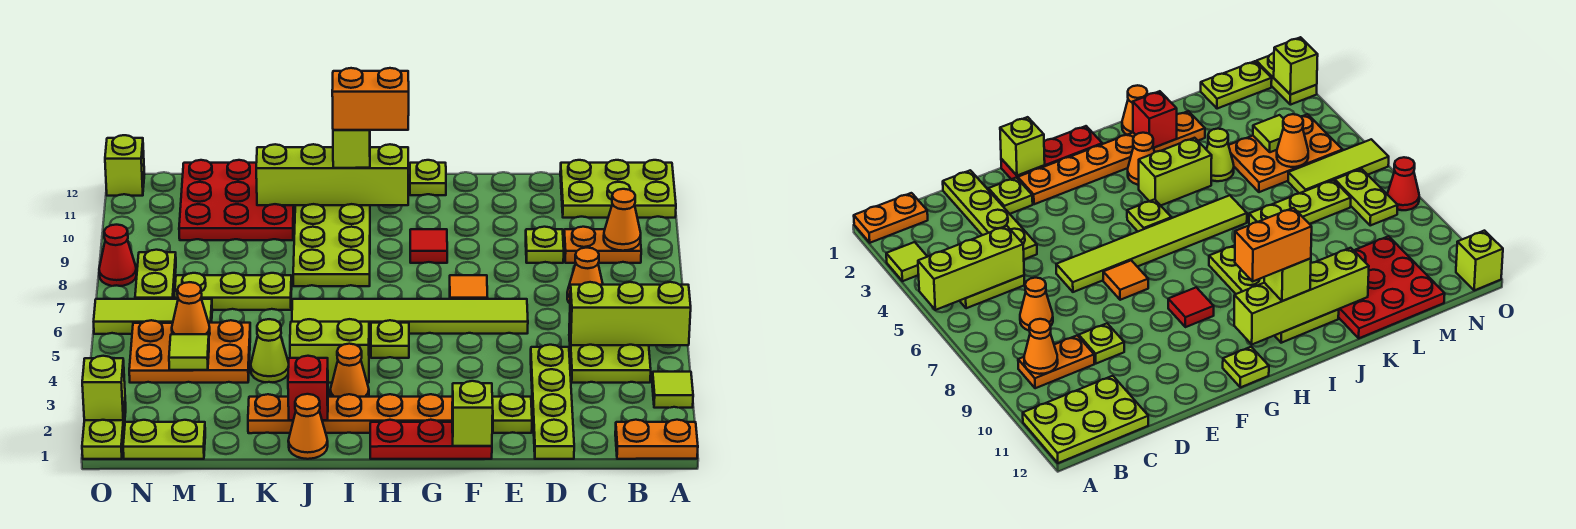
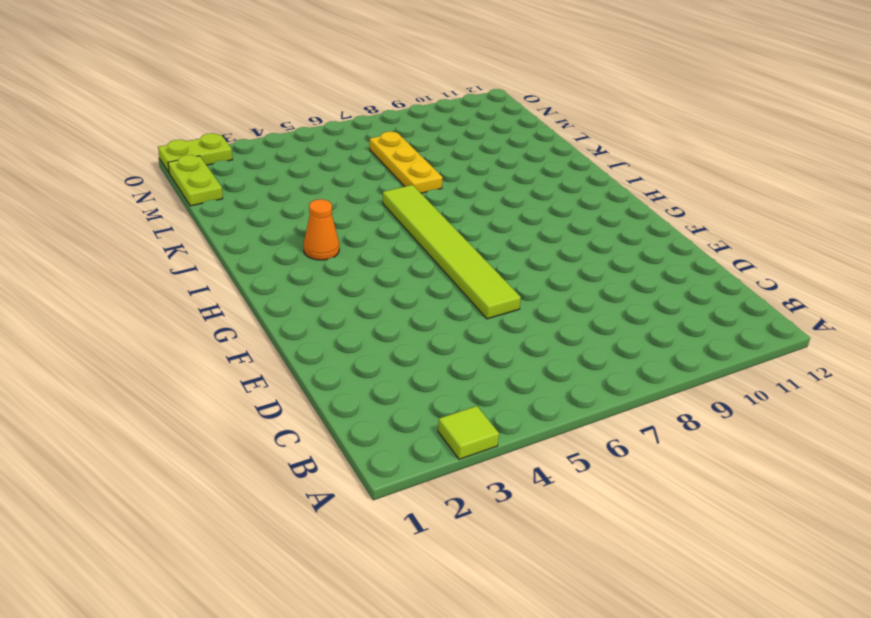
yellow plate K7:M7 level 1 -> lime plate K7:M7 level 1
none -> orange plate A1:B1 level 1
none -> lime plate A11:C12 level 1
none -> lime plate B4:C5 level 1
none -> orange plate B9:C9 level 1

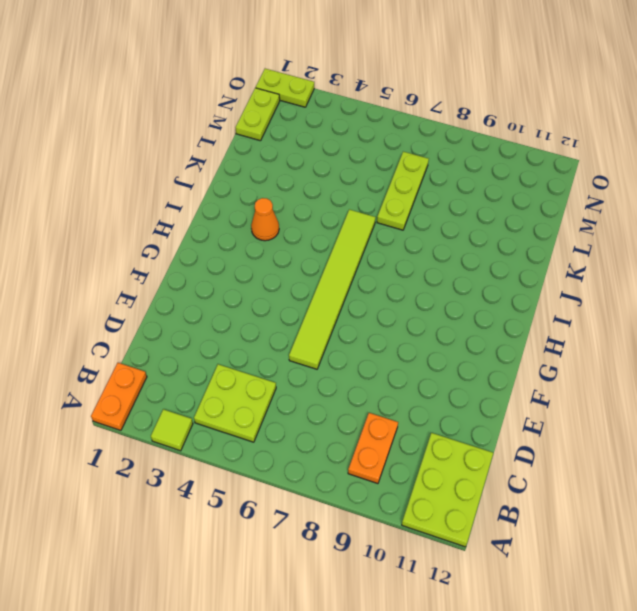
none -> orange cone C7 level 1
none -> lime plate D1:D4 level 1
none -> lime plate D9 level 1
none -> lime plate E2 level 1

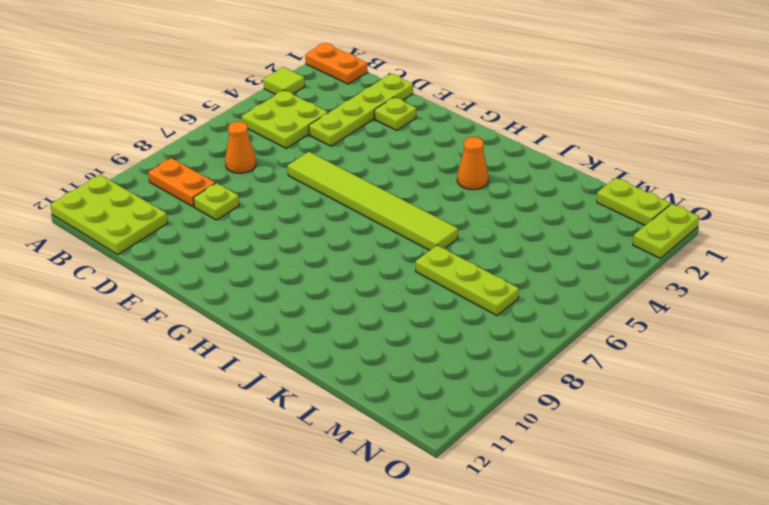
none -> red plate F1:H1 level 1
none -> orange plate F2:K2 level 1
none -> orange tile F7 level 1
none -> red tile G9 level 1

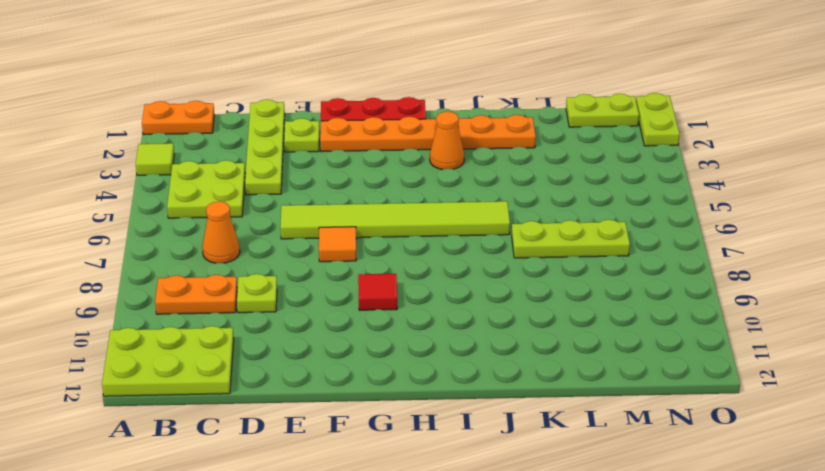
none -> lime plate G12 level 1
none -> lime plate H5 level 1
none -> lime brick I4:J4 level 1
none -> lime plate I8:J11 level 1

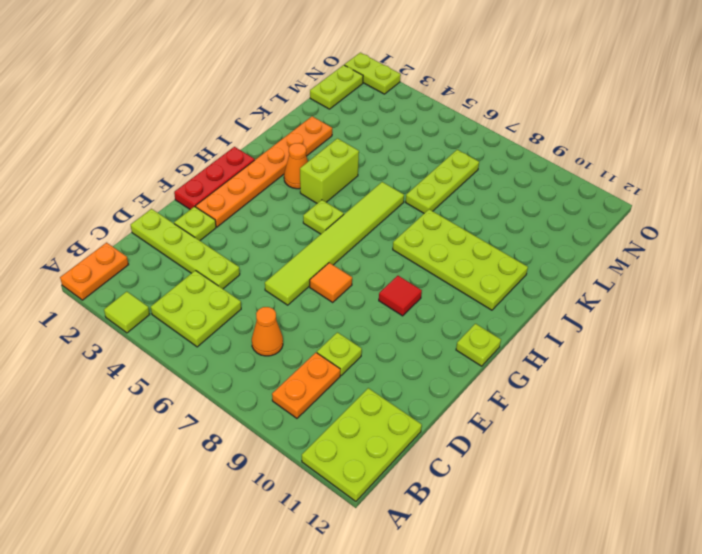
none -> orange cone J1 level 1
none -> lime cone K4 level 1
none -> red plate K10:M12 level 1
none -> orange plate L4:N5 level 1

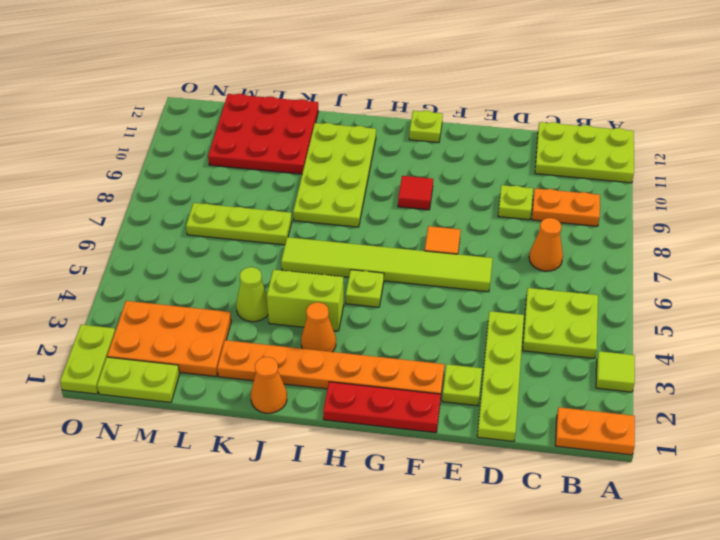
orange plate L2:N3 level 1 -> orange plate L4:N5 level 1
none -> lime tile M6:O6 level 1
none -> lime plate N7:N8 level 1
none -> red cone O8 level 1
none -> lime brick O12 level 1

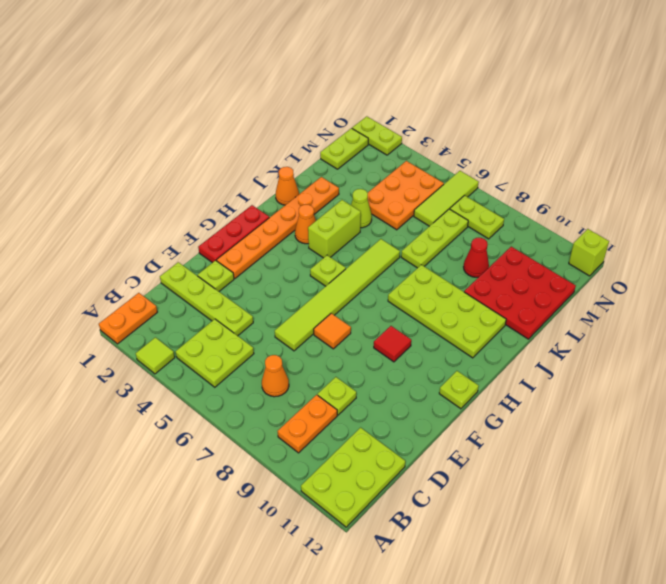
red cone L9 level 1 -> red cone O8 level 1
none -> lime brick A5:C5 level 2
none -> orange cone B9 level 2
none -> lime brick F1 level 2
none -> lime brick H11:K11 level 2

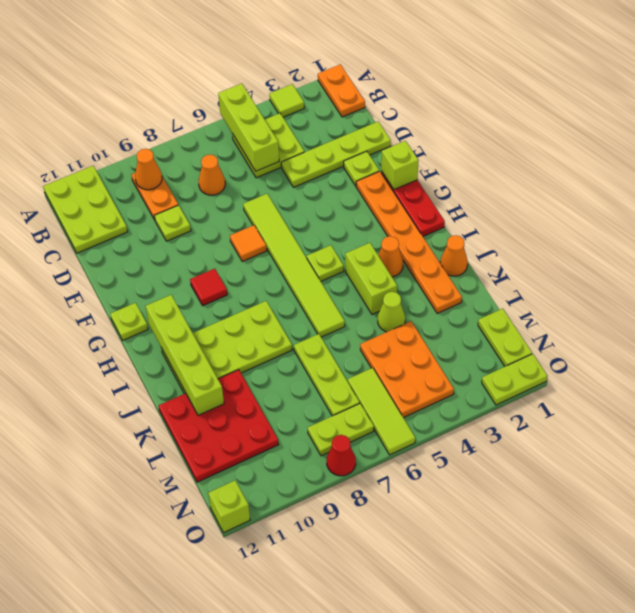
none -> red brick J2 level 2
none -> lime tile M4 level 2
none -> orange cone M5 level 2
none -> lime brick O2 level 2

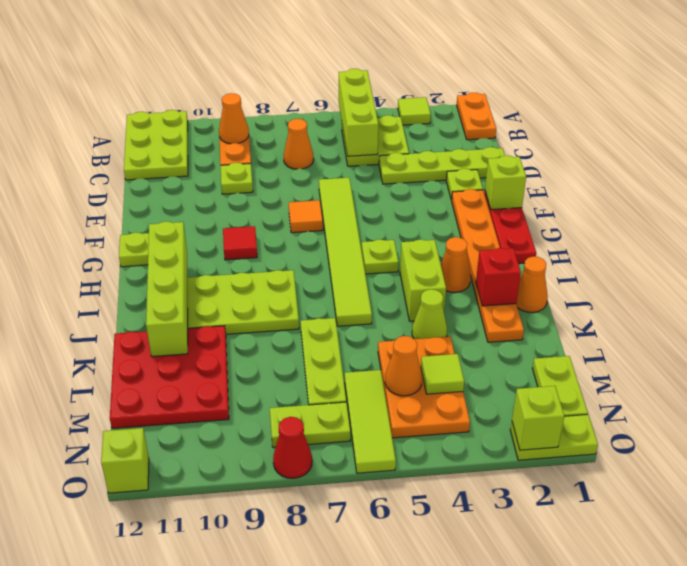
none -> lime brick I11 level 3
none -> orange brick H11:I11 level 4

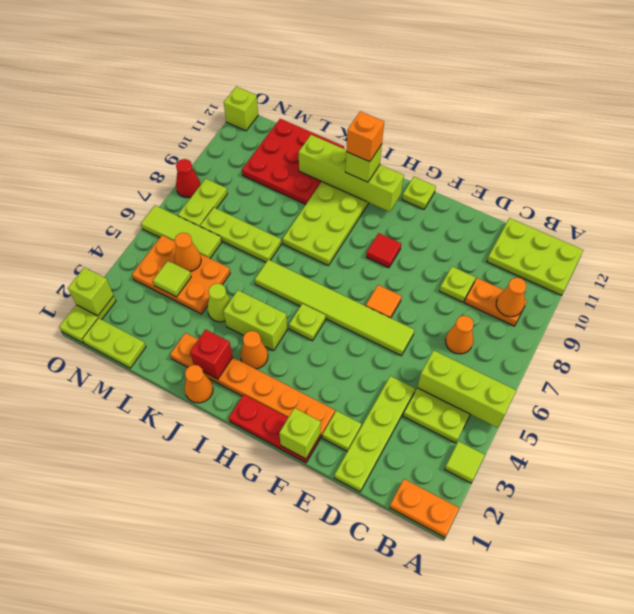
orange brick I11 level 4 -> orange brick H11:I11 level 4

